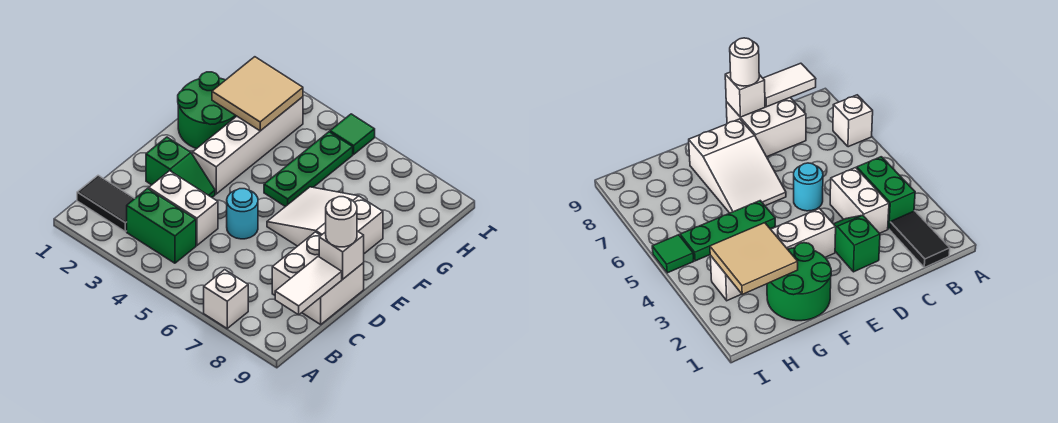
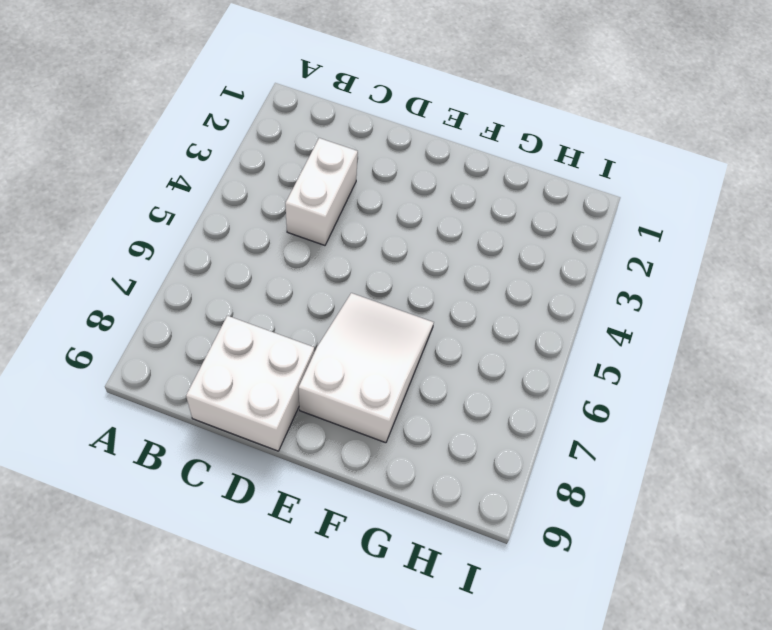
none -> white brick A7 level 1
none -> black tile B1:B2 level 1
none -> green brick B3:B4 level 1

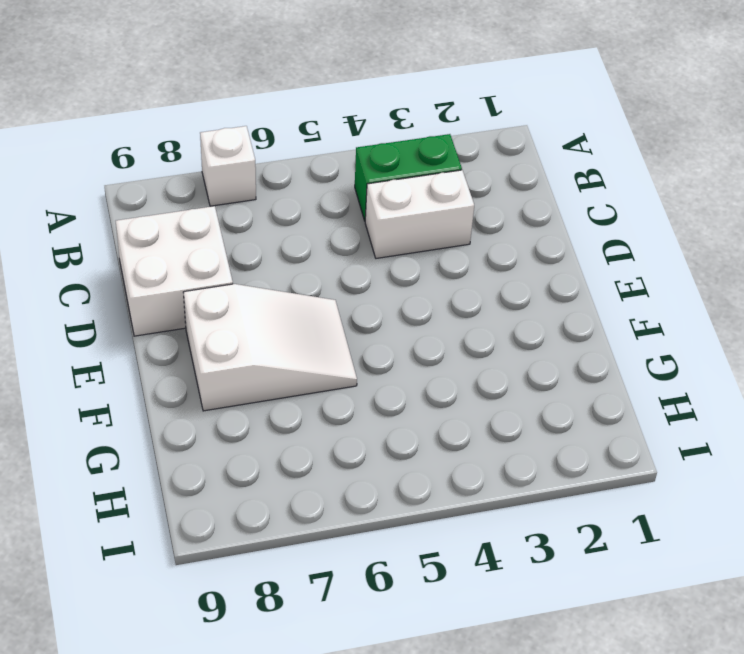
none -> black tile B1:B2 level 1
none -> green slope D2:D3 level 1 top 2
none -> cyan round brick D5 level 1

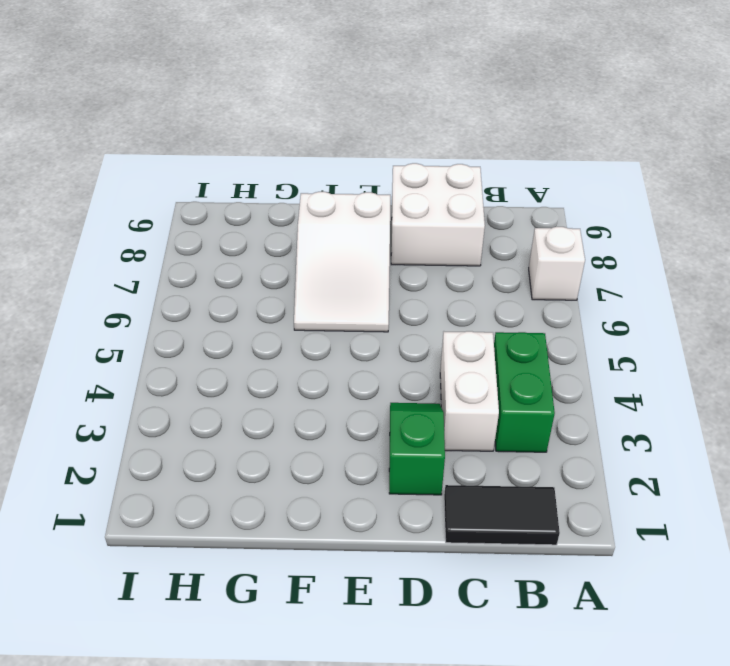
black tile B1:C1 level 1 -> black tile B1:B2 level 1
none -> cyan round brick D5 level 1
none -> white brick E3:H3 level 1
none -> green round brick F1:G2 level 1

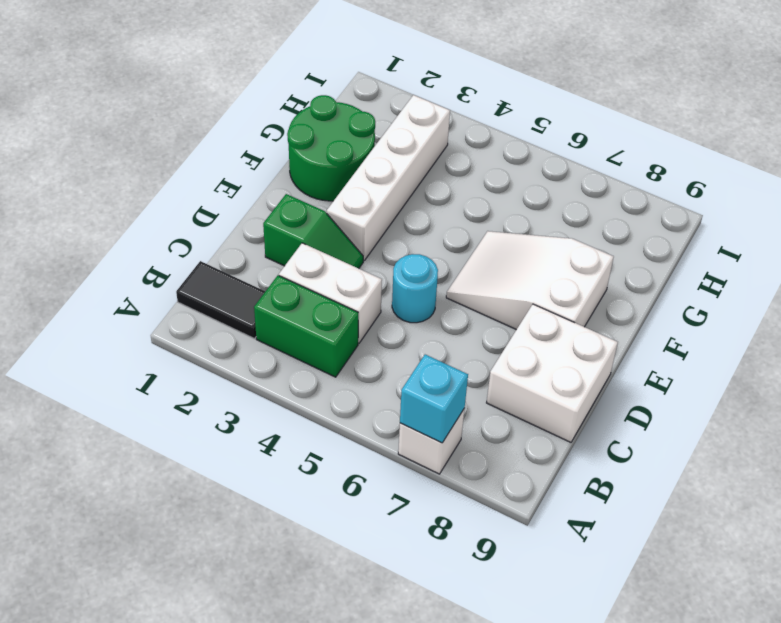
cyan brick A7 level 2 -> none
none -> green plate F5:H5 level 1
none -> green tile I5 level 1
none -> white tile B9:C9 level 2

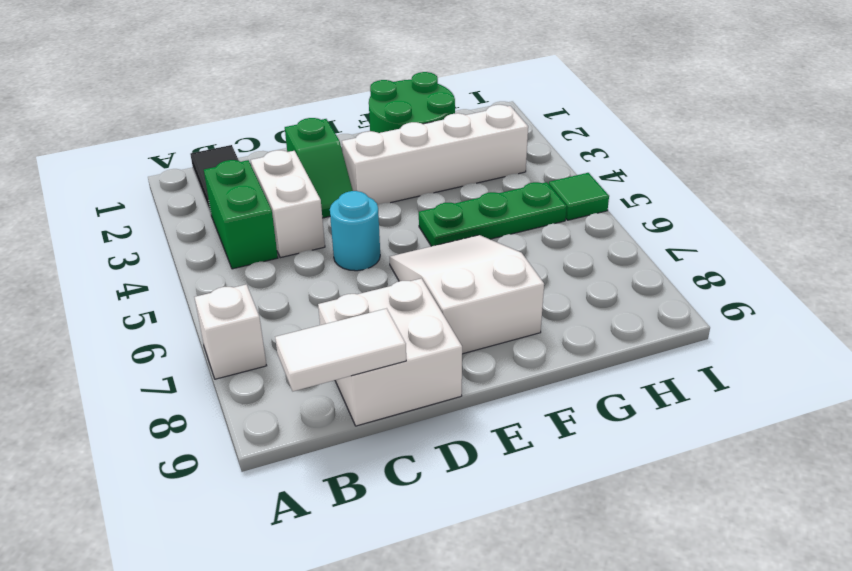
none -> white brick D9 level 2
none -> tan tile G2:H3 level 2
none -> white round brick D9 level 3

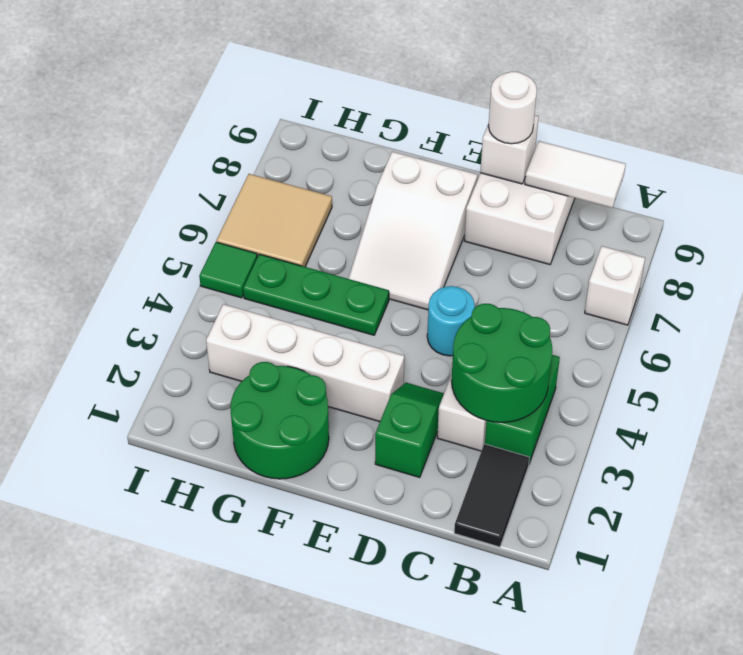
green round brick B3:C4 level 2 -> none
tan tile H6:I7 level 1 -> tan tile G2:H3 level 2

